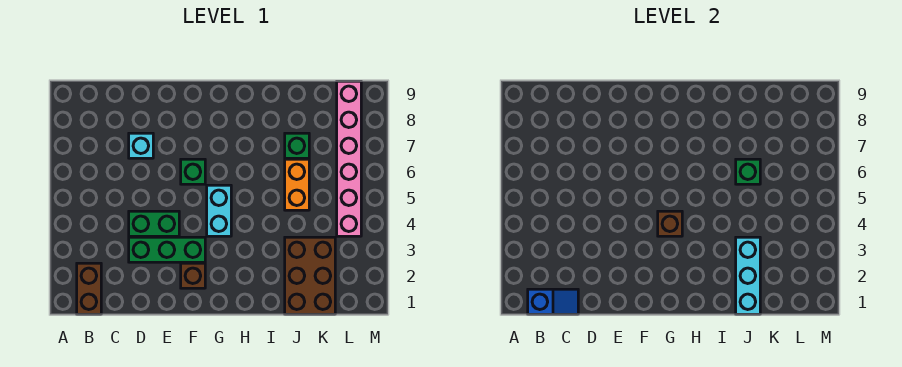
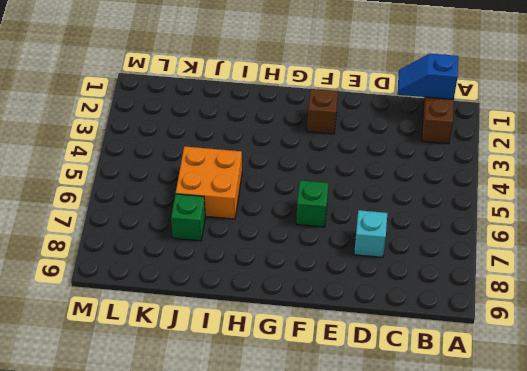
orange brick I5:J6 level 1 -> orange brick J5:J6 level 1
none -> green brick D3:F3 level 1
none -> green brick D4:E4 level 1
none -> cyan brick G4:G5 level 1

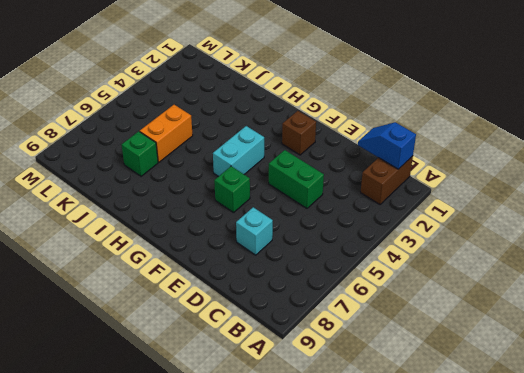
none -> green brick D3:F3 level 1
none -> brown brick J1:K3 level 1
none -> pink brick L4:L9 level 1

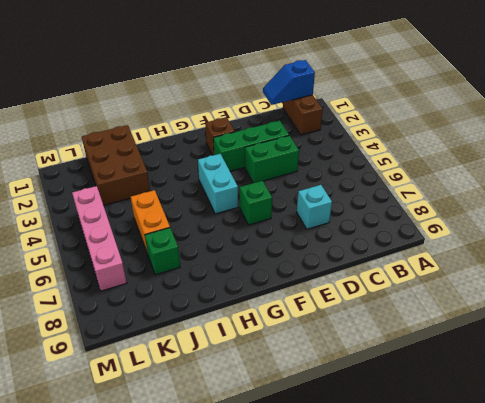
pink brick L4:L7 level 1 -> pink brick L4:L9 level 1
none -> brown brick G4 level 2
none -> cyan brick J1:J3 level 2
none -> green brick J6 level 2

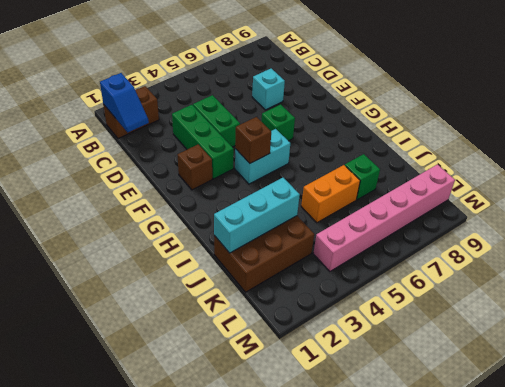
none -> green brick J6 level 2

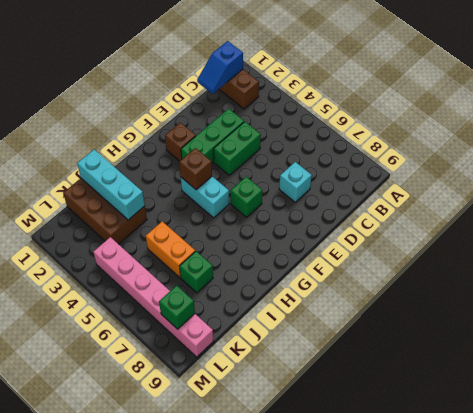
green brick L8 level 2 -> green brick J6 level 2

